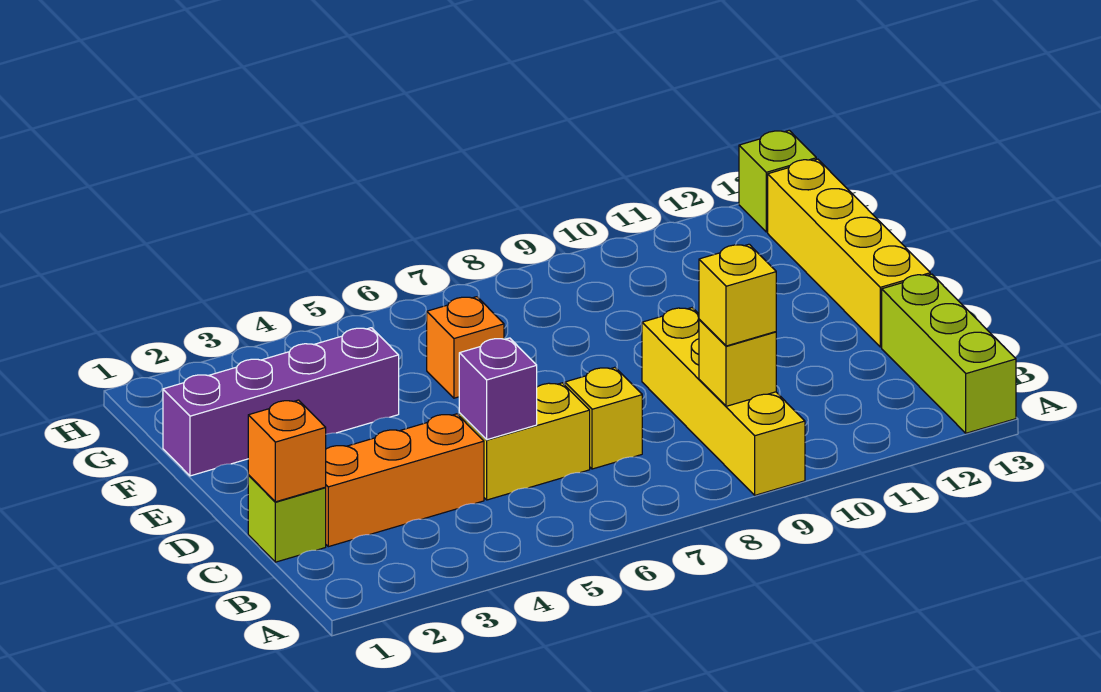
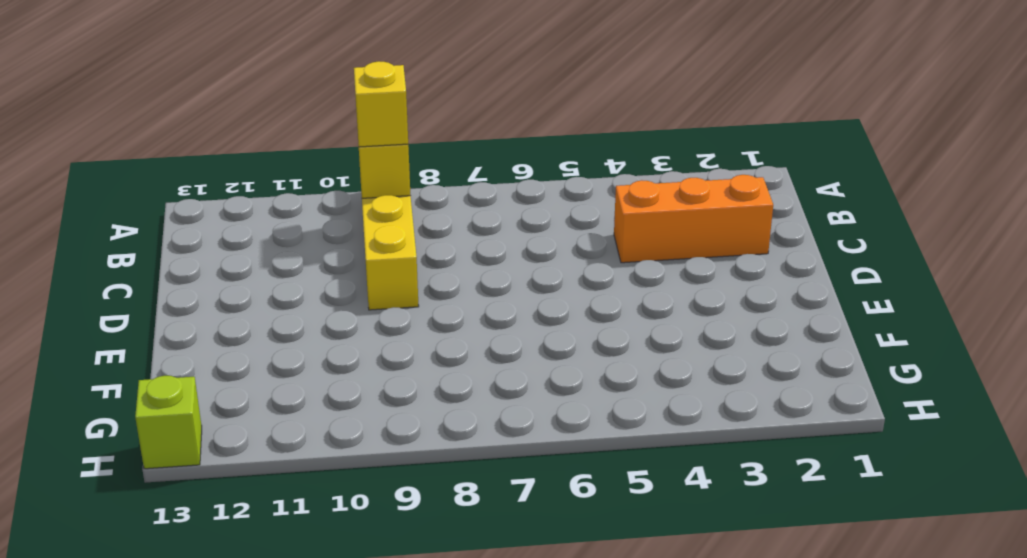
none -> lime brick A13:C13 level 1
none -> lime brick C1 level 1
none -> yellow brick C5:C6 level 1

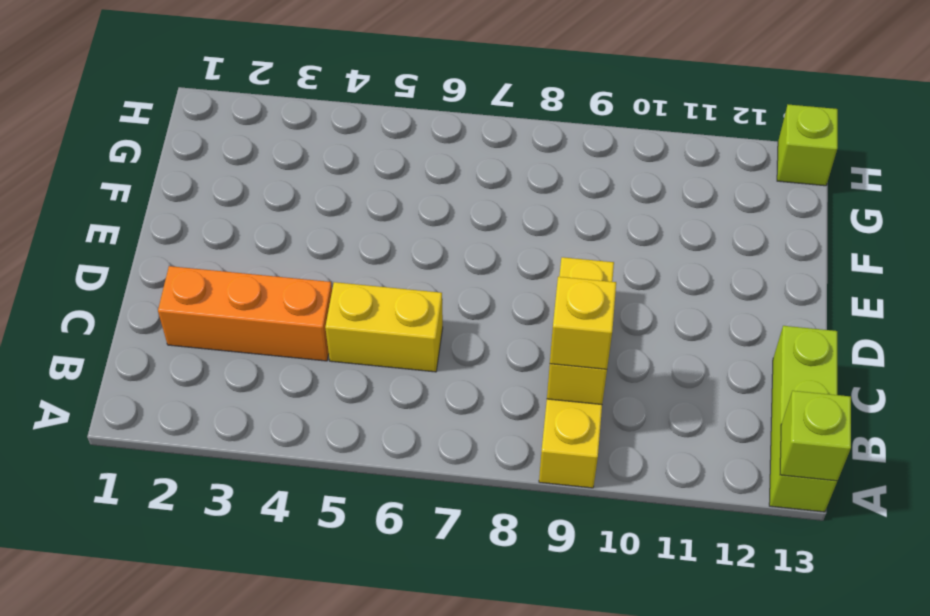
lime brick A13 level 2 -> lime brick C1 level 1
none -> yellow brick C7 level 1
none -> yellow brick D13:G13 level 1
none -> purple brick F1:F4 level 1

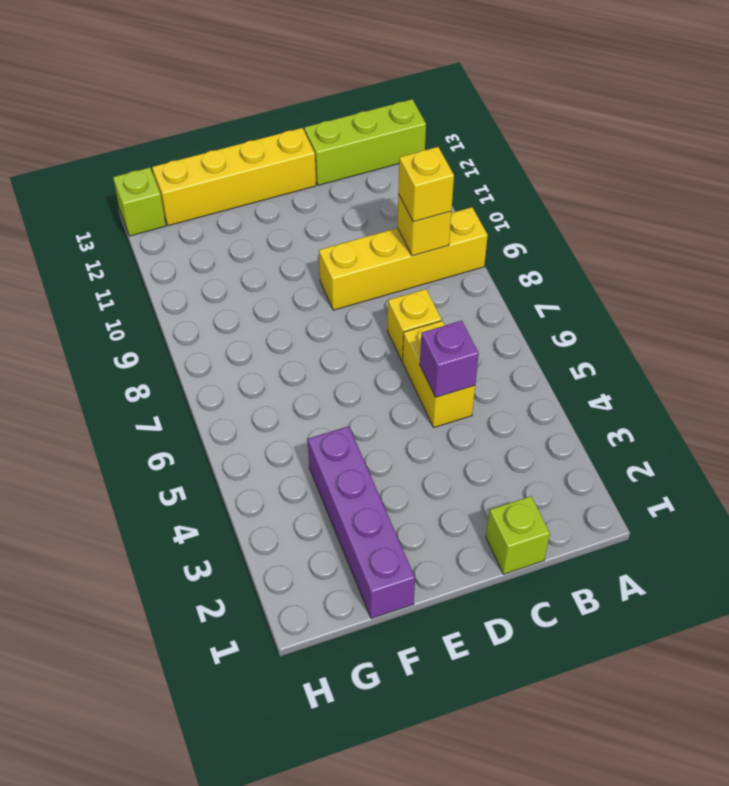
none -> orange brick C2:C4 level 1
none -> orange brick F6 level 1
none -> orange brick C1 level 2

